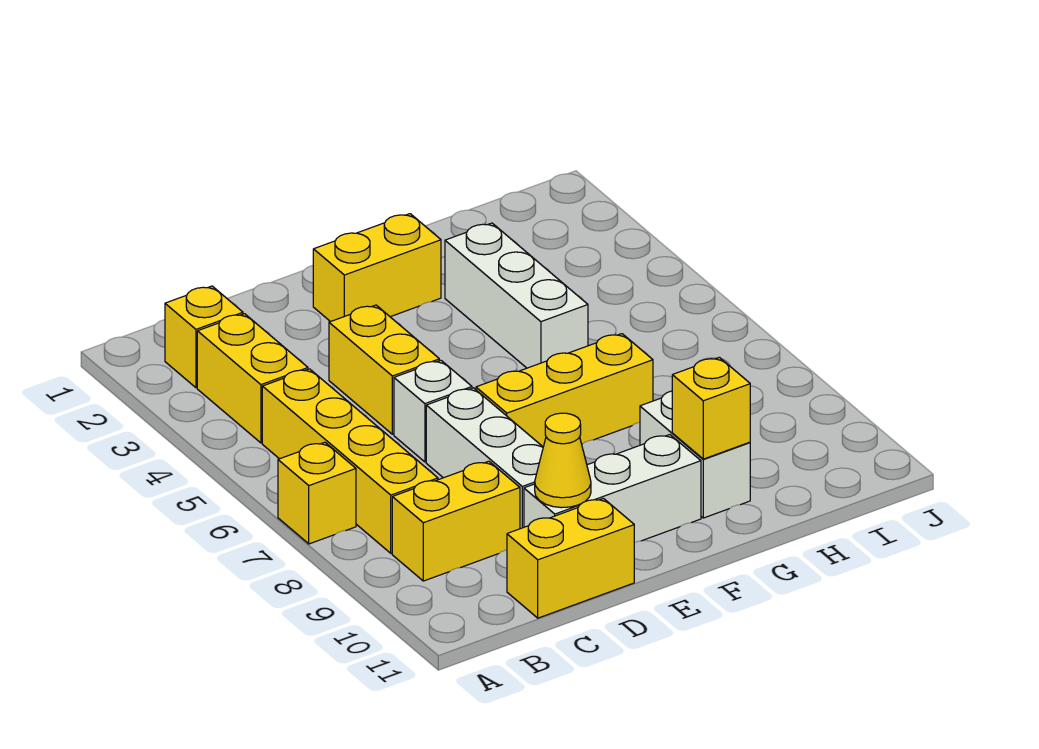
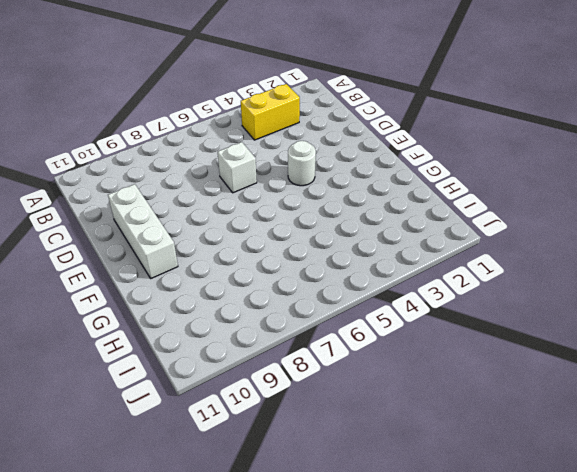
white round brick E4 level 1 -> none
none -> yellow brick A7 level 1
none -> yellow brick B2 level 1
none -> yellow brick B5:B8 level 1

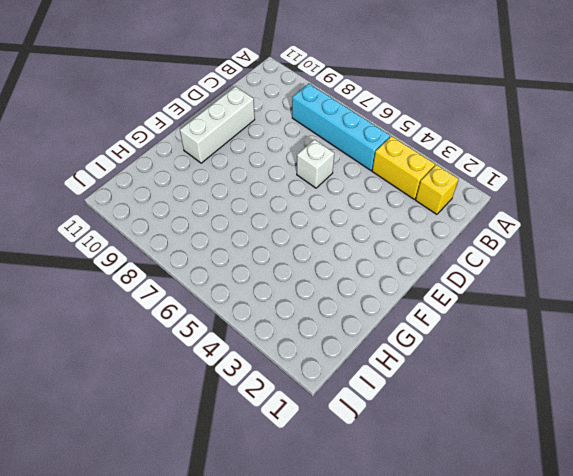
cyan brick B5:B8 level 1 -> yellow brick B5:B8 level 1
none -> yellow brick A7 level 1
none -> yellow brick B9:C9 level 1
none -> yellow brick C11:D11 level 1

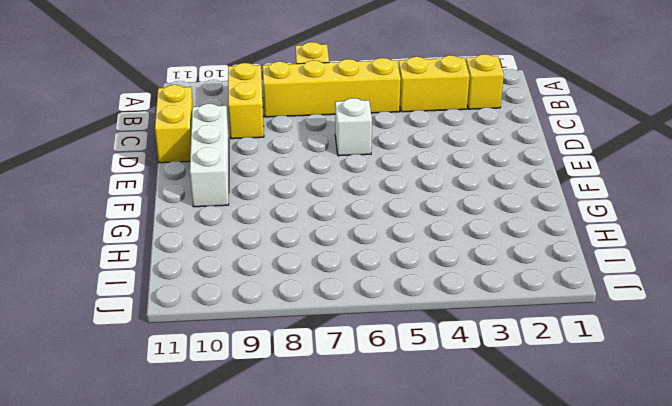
none -> yellow brick D4:D5 level 1
none -> white brick D7:D9 level 1
none -> yellow brick E2:F2 level 1

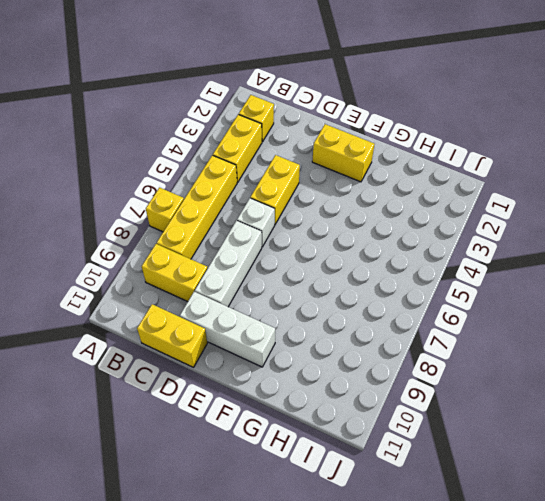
none -> yellow brick E7:G7 level 1
none -> white brick G3:G5 level 1
none -> white brick G9:G10 level 1

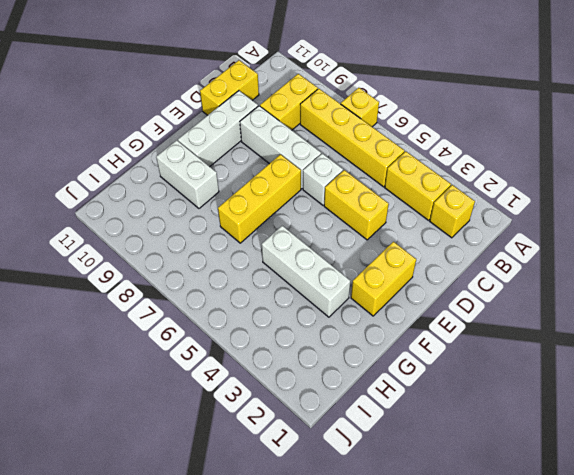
none -> yellow cone D10 level 2
none -> yellow brick G10 level 2

